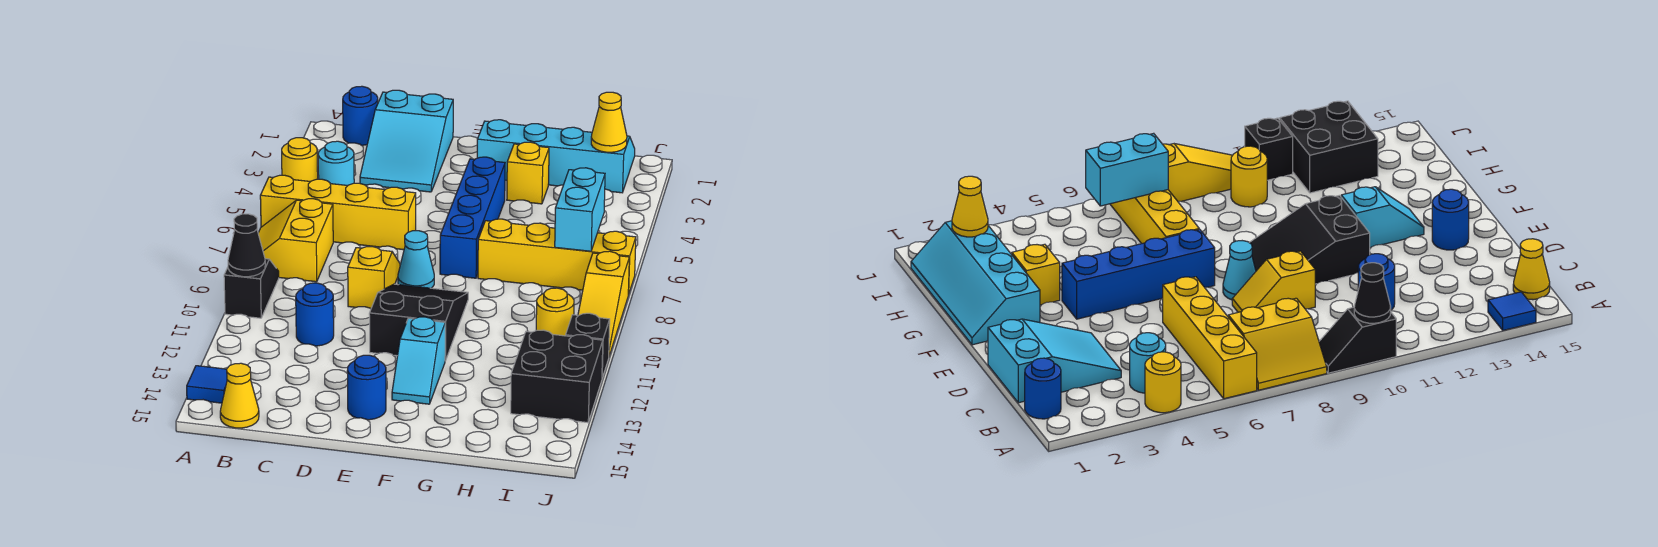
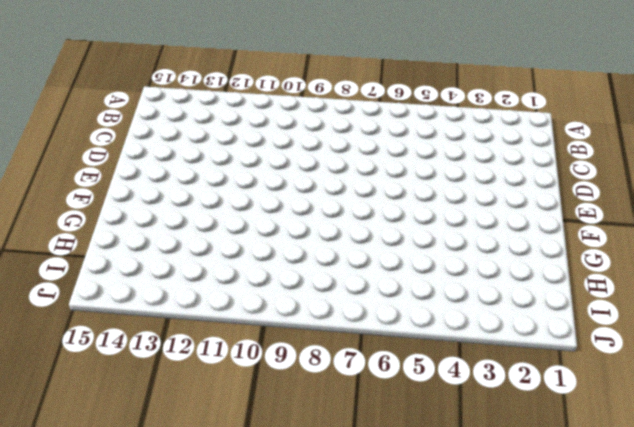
none -> yellow round brick A4 level 1
none -> yellow brick A6:D6 level 1
none -> yellow slope A7:B8 level 1 top B

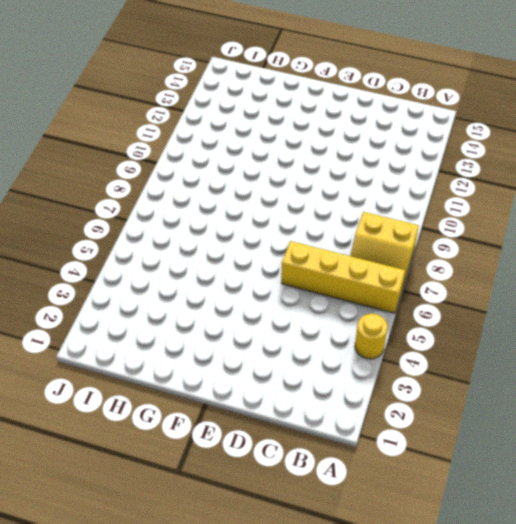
yellow slope A7:B8 level 1 top 8 -> yellow slope A7:B8 level 1 top B
none -> black slope A9:A10 level 1 top 10
none -> blue tile A14 level 1
none -> blue round brick B1 level 1

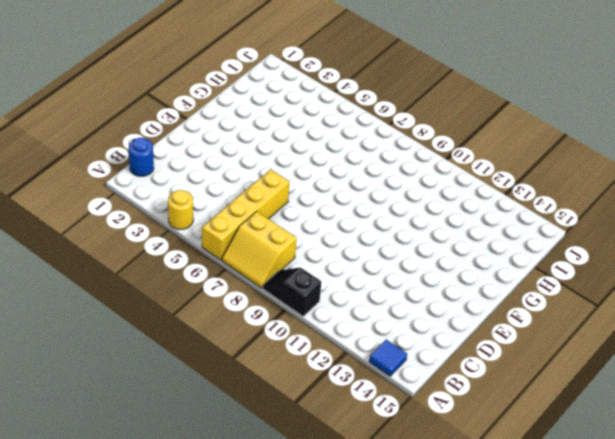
none -> cyan round brick B4 level 1
none -> yellow cone B15 level 1
none -> cyan slope C1:D3 level 1 top 1

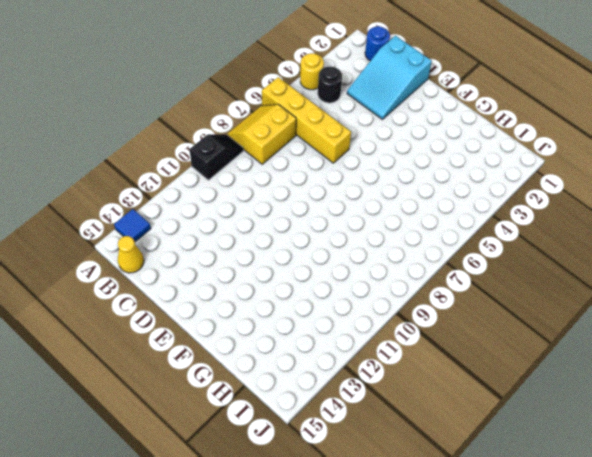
black round brick B4 level 1 -> cyan round brick B4 level 1
none -> blue round brick C11 level 1
none -> yellow slope D8:D9 level 1 top 9
none -> cyan cone E8 level 1

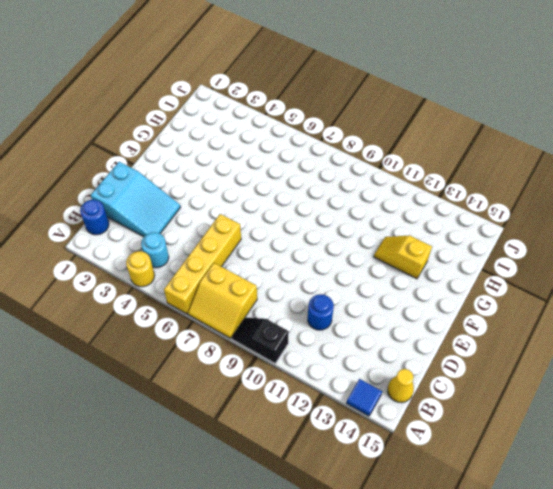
yellow slope G12:G13 level 1 top 13 -> yellow slope D8:D9 level 1 top 9
none -> cyan cone E8 level 1
none -> black slope E9:F11 level 1 top 11
none -> blue round brick E14 level 1

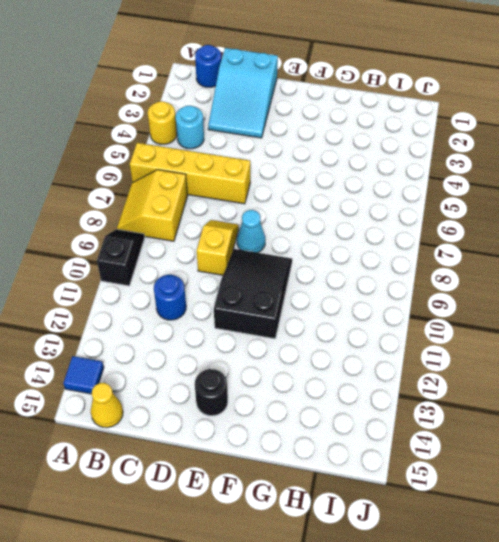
black round brick E14 level 1 -> blue round brick E14 level 1
none -> cyan slope F1:I2 level 1 top 2
none -> blue brick F4:F7 level 1
none -> cyan slope F12:F13 level 1 top 12

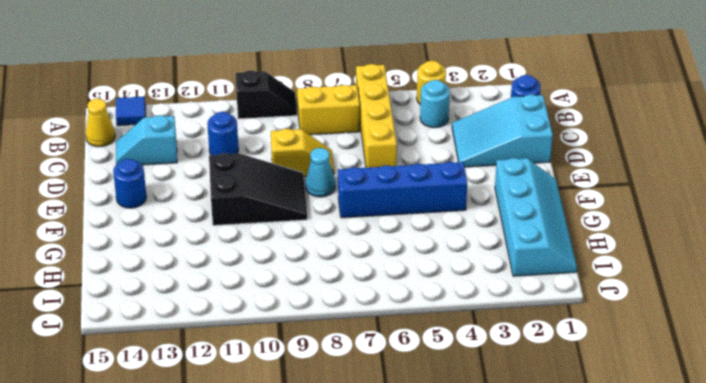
cyan slope C13:C14 level 1 top 13 -> cyan slope F12:F13 level 1 top 12
none -> yellow brick G3 level 1
none -> yellow brick G7:J7 level 1
none -> yellow round brick I10 level 1

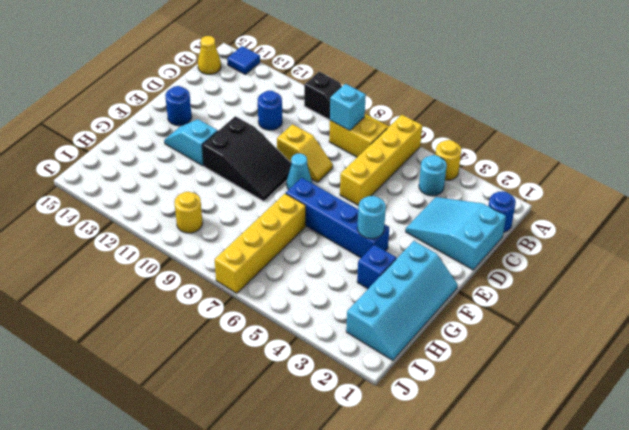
cyan brick B8 level 2 -> none
cyan round brick F4 level 2 -> none
blue brick G3 level 1 -> yellow brick G3 level 1
none -> black brick I12:J13 level 1
none -> yellow slope J8:J10 level 1 top 8
none -> black brick J11 level 1

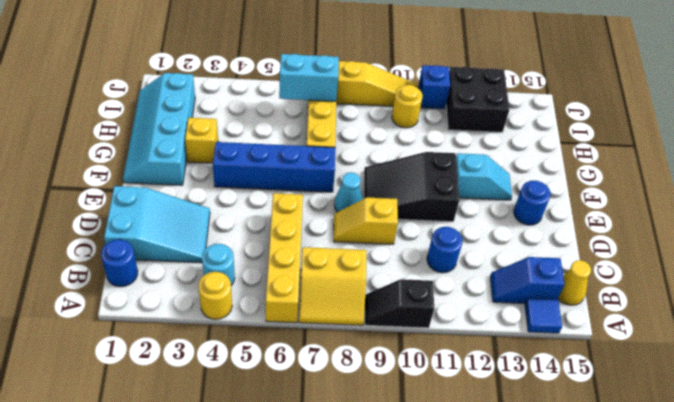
blue slope B13:B14 level 1 top 14 -> none
blue brick J11 level 1 -> black brick J11 level 1
none -> black cone A10 level 2
none -> yellow cone I2 level 2

